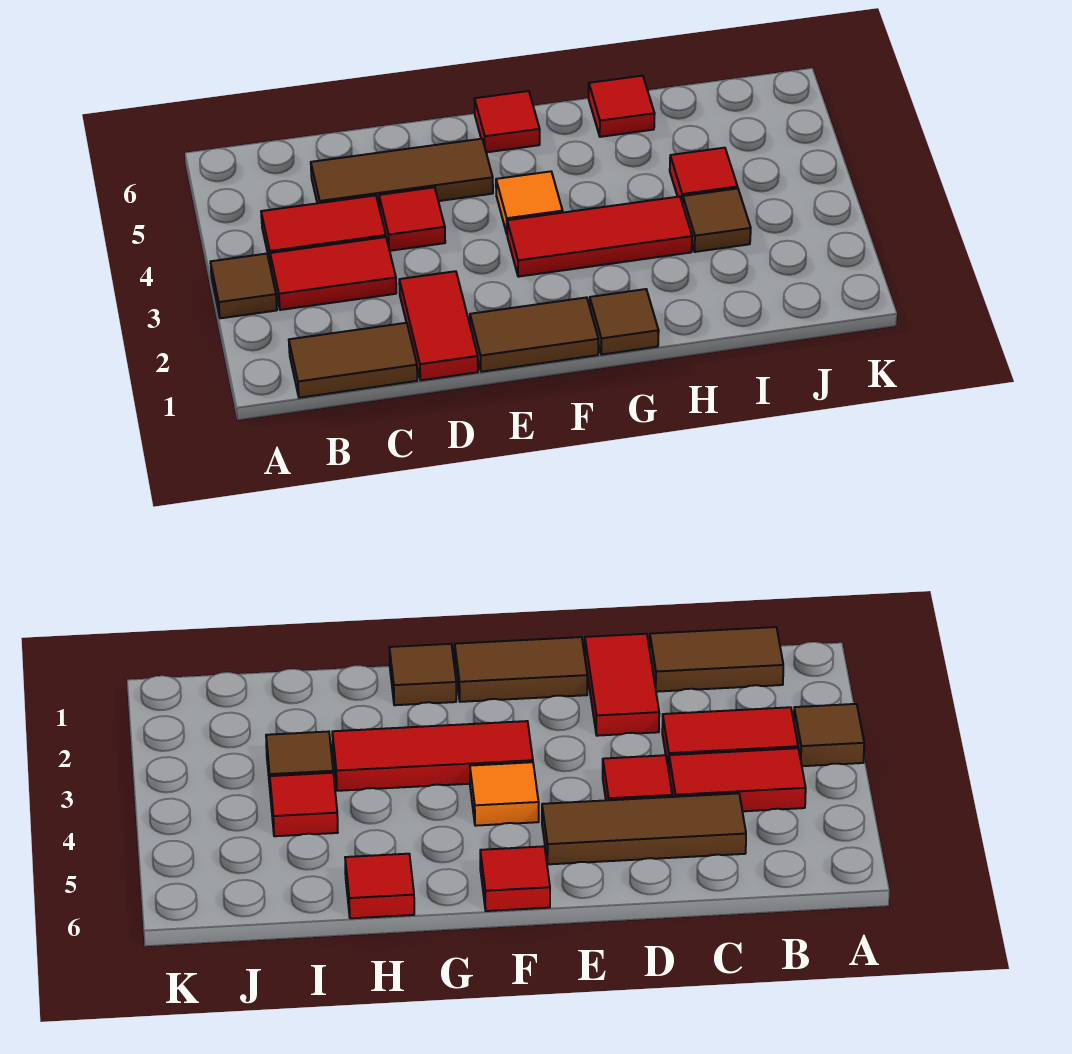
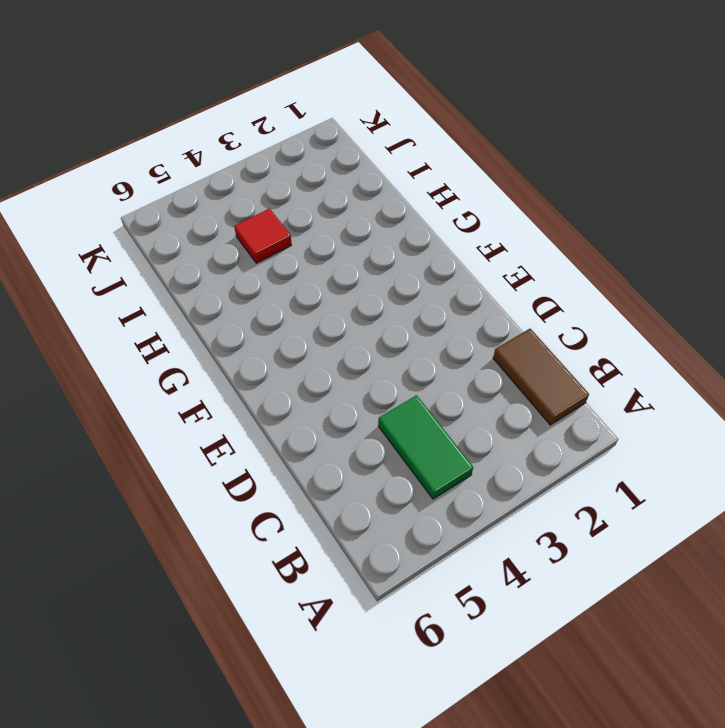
green tile B4:C4 level 1 -> red tile B4:C4 level 1
none -> brown tile A3 level 1
none -> red tile B3:C3 level 1
none -> brown tile C5:E5 level 1

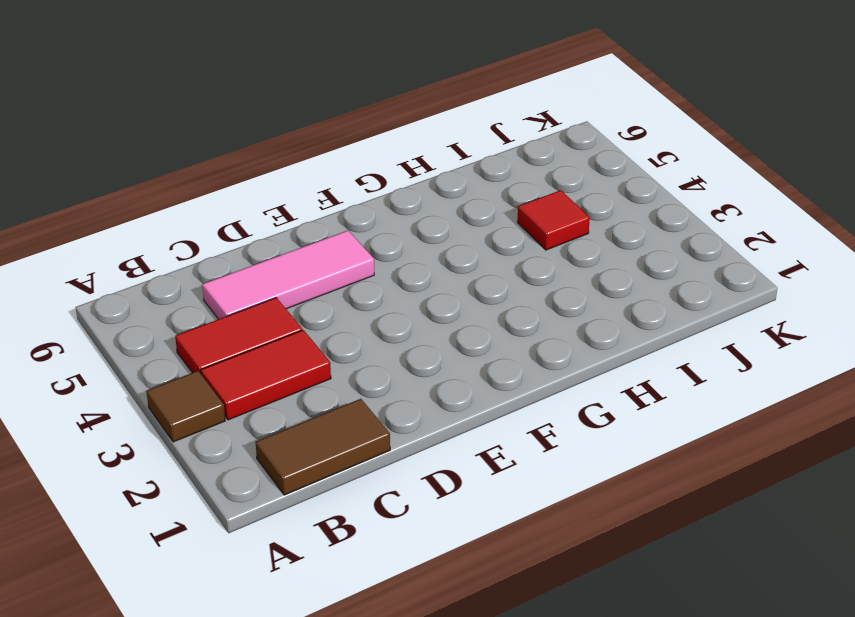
pink tile C5:E5 level 1 -> brown tile C5:E5 level 1
none -> red tile D1:D2 level 1
none -> red tile D4 level 1
none -> brown tile E1:F1 level 1

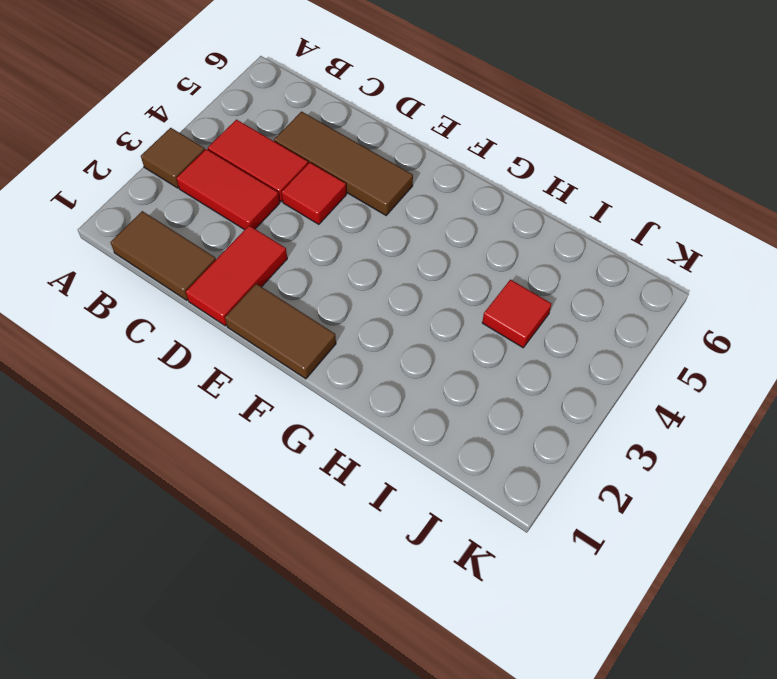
none -> red tile F3:H3 level 1
none -> orange tile F4 level 1
none -> red tile F6 level 1

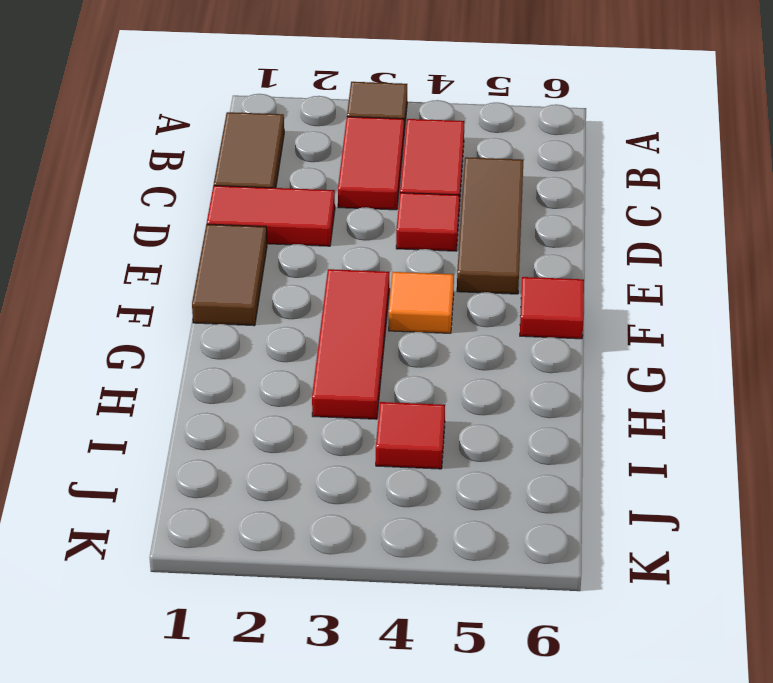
none -> brown tile G1 level 1
none -> red tile H6 level 1
none -> brown tile I3 level 1

